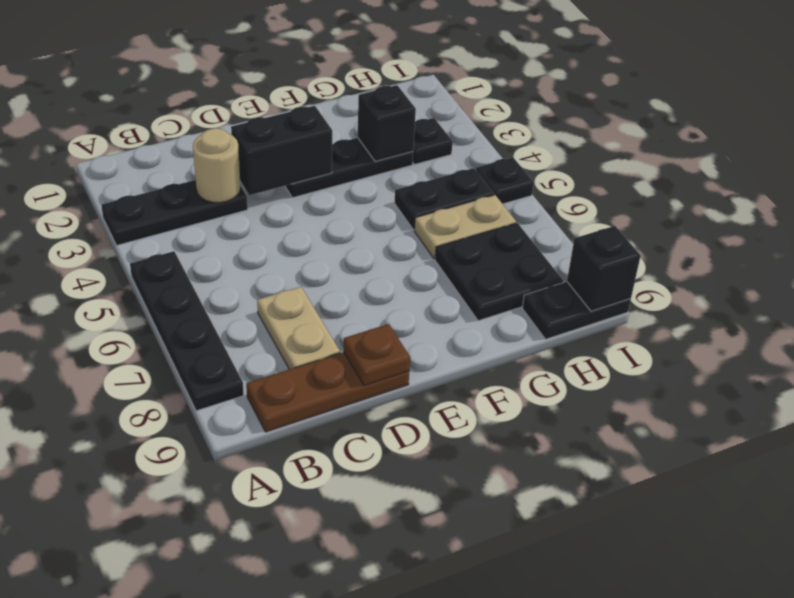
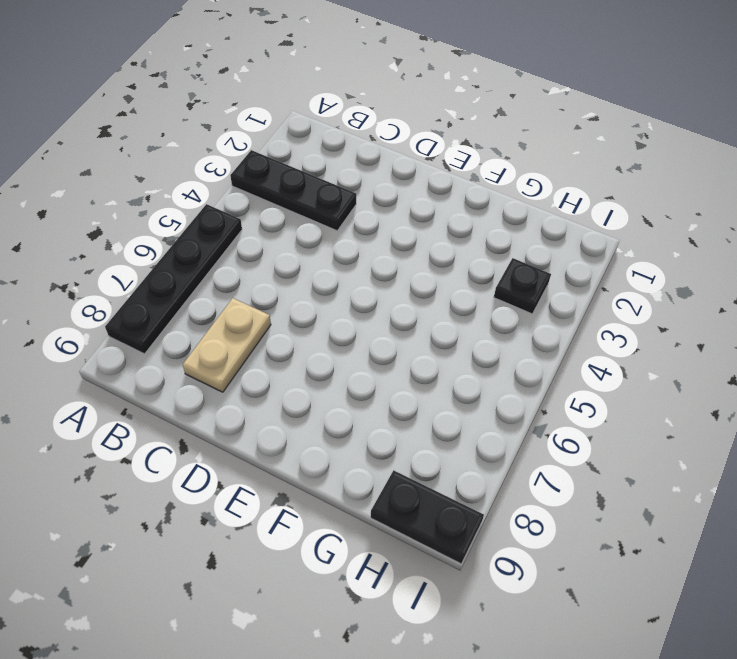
none -> brown plate B9:D9 level 1
none -> black plate E3:G3 level 1
none -> black plate G5:H5 level 1

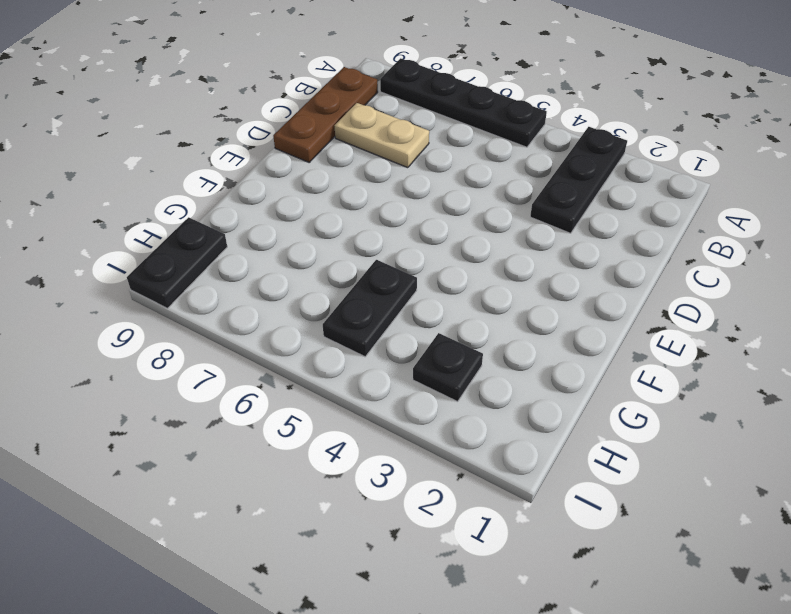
none -> black plate E3:G3 level 1
none -> tan plate G6:H6 level 1
none -> black plate G7:H8 level 1

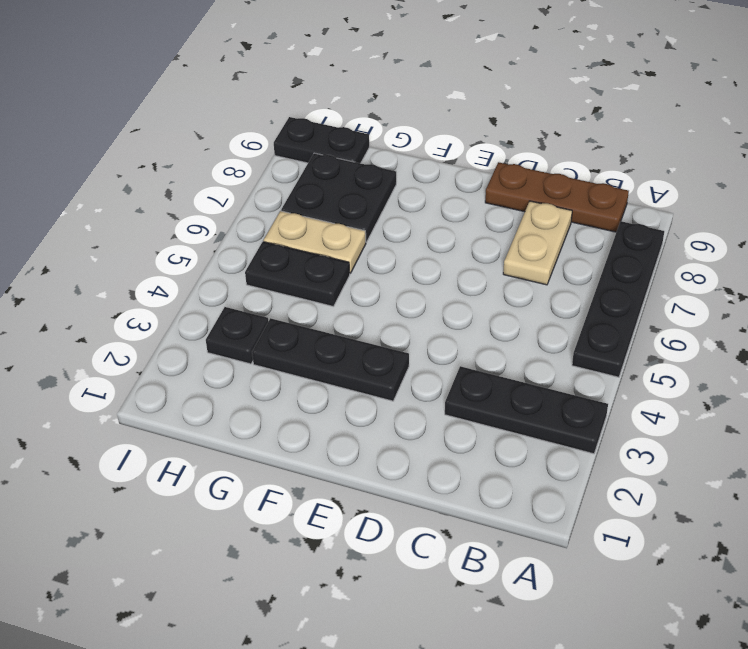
none -> black plate I5 level 1
none -> tan round brick C3 level 2
none -> black brick D3:E3 level 2

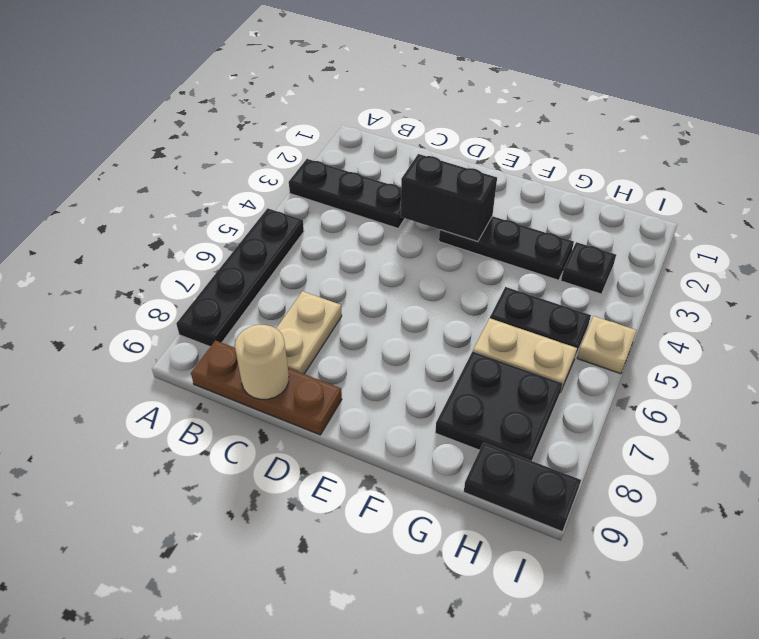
tan round brick C9 level 2 -> tan round brick C3 level 2
tan plate I5 level 1 -> black plate I5 level 1
none -> brown plate D9 level 2
none -> black brick G3 level 2
none -> black brick I9 level 2

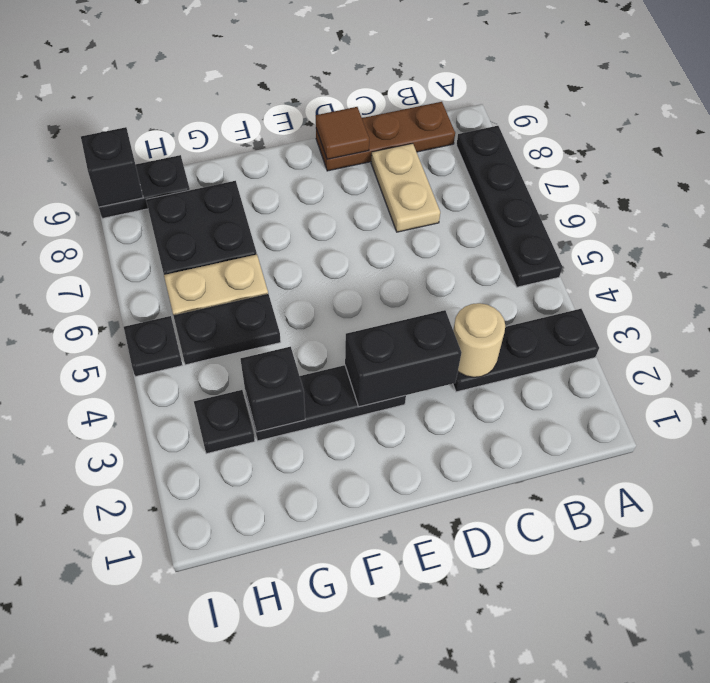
brown tile D9 level 2 -> brown plate D9 level 2

